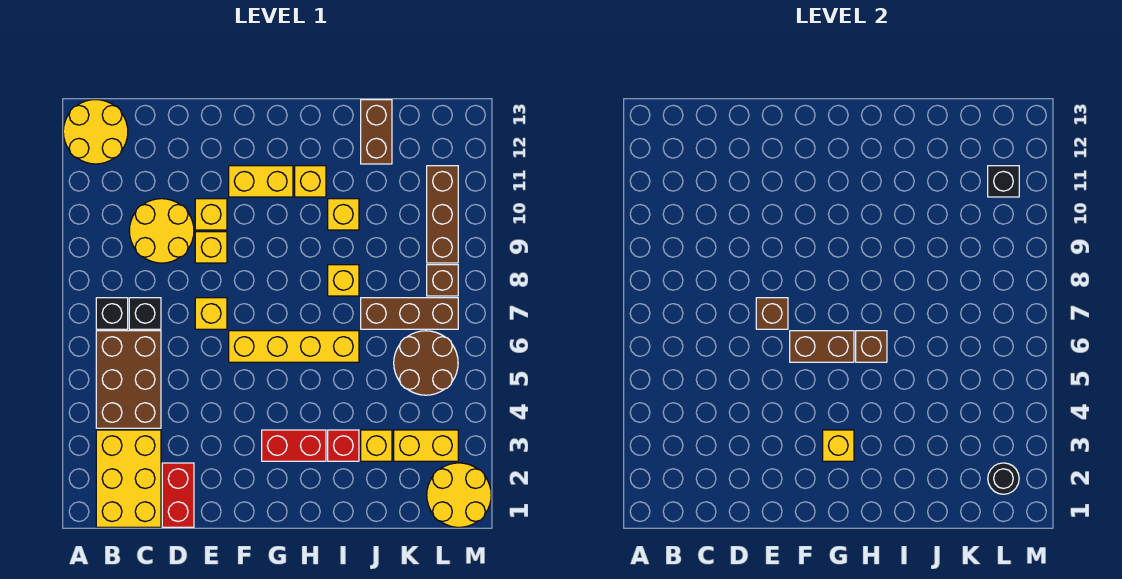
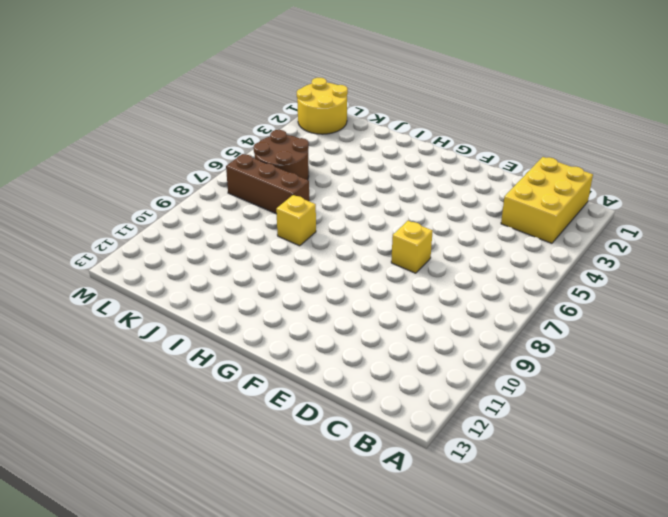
none -> yellow round brick A12:B13 level 1
none -> brown brick B4:C6 level 1
none -> black brick B7 level 1
none -> black brick C7 level 1

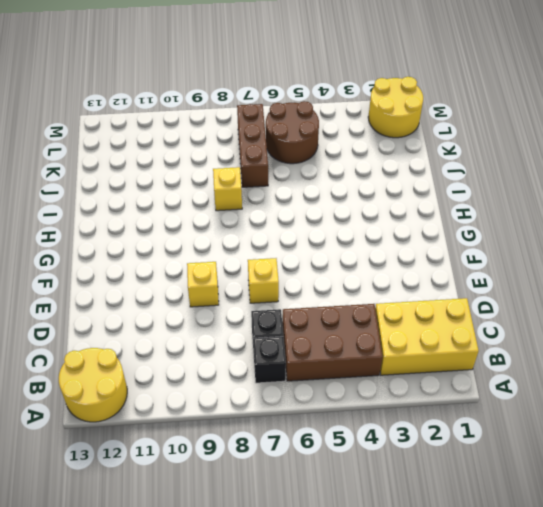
none -> yellow round brick C9:D10 level 1
none -> red brick D1:D2 level 1
none -> yellow brick E10 level 1
none -> yellow brick F6:I6 level 1

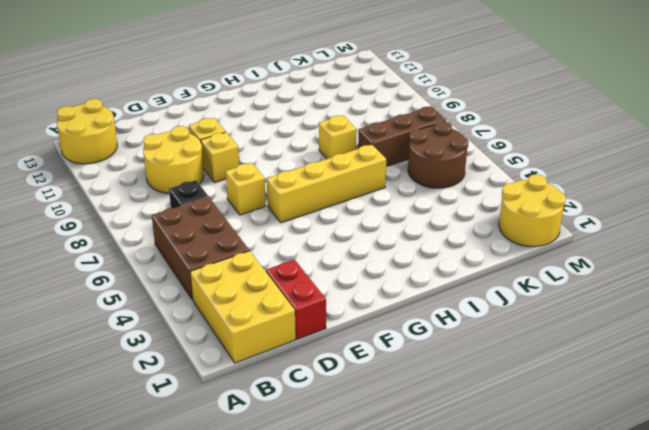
none -> black brick B7 level 1
none -> yellow brick F11:G11 level 1
none -> red brick G3:H3 level 1
none -> yellow brick H11 level 1

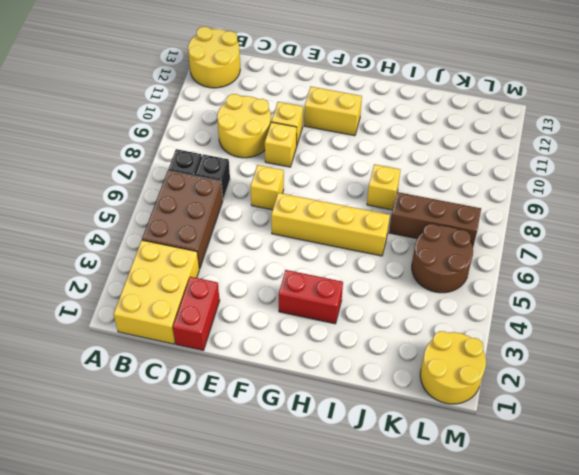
none -> yellow brick H11 level 1
none -> red brick I3 level 1
none -> yellow brick I10 level 1
none -> yellow brick J3 level 1

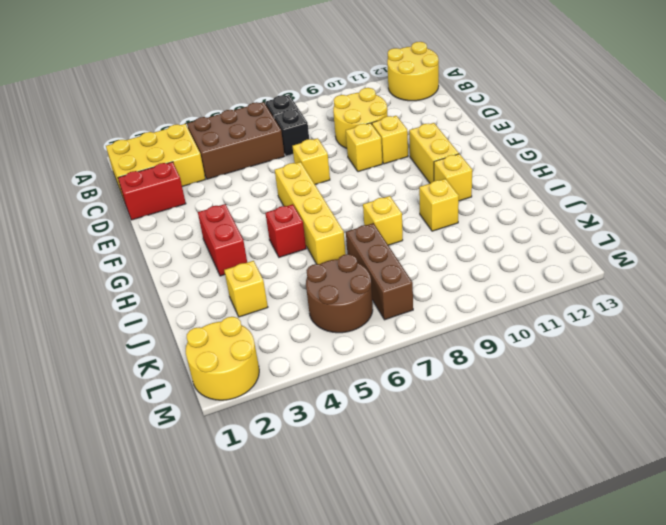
red brick H5 level 1 -> red brick I3 level 1
none -> brown brick J12:J13 level 1
none -> yellow brick K3:L3 level 1
none -> brown brick L8 level 1
none -> brown brick L9:L11 level 1

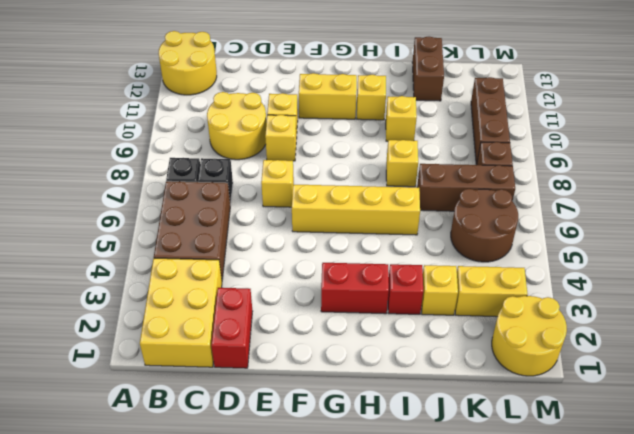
none -> brown brick E7 level 2
none -> brown brick F6:G6 level 2
none -> yellow brick G3 level 2
none -> brown brick H6 level 2

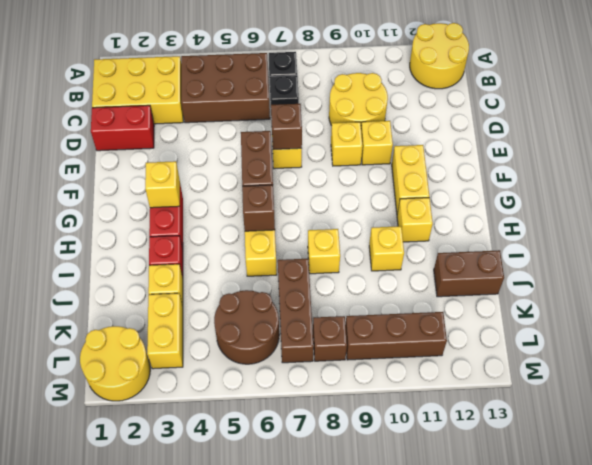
none -> black round brick L2 level 2
none -> black brick L11 level 2

